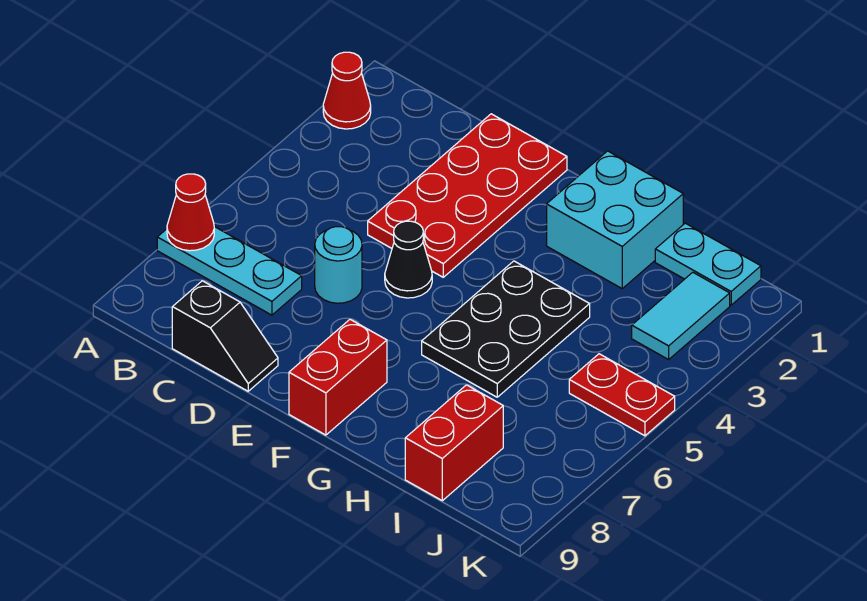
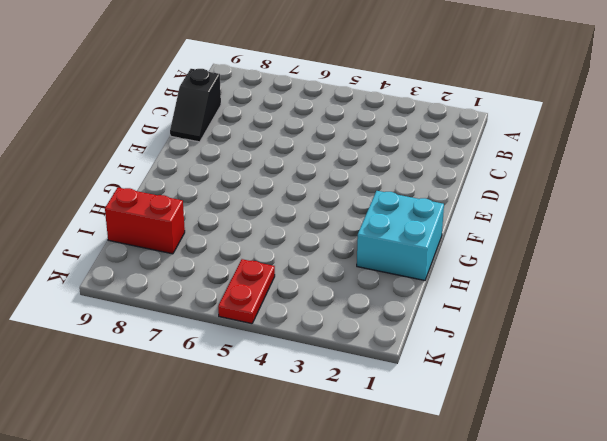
none -> red cone A2 level 1
none -> cyan plate A7:C7 level 1
none -> red plate D1:E4 level 1

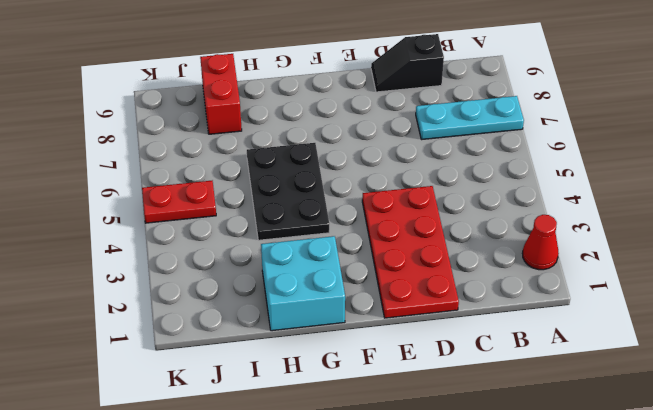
none -> cyan round brick D6 level 1
none -> black cone E5 level 1
none -> red brick F8:F9 level 1

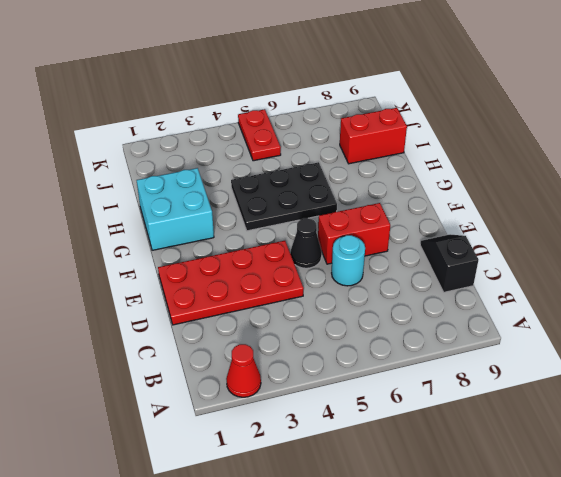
red brick E6:E7 level 1 -> red brick F8:F9 level 1
none -> cyan plate A7:C7 level 1
none -> cyan plate I1:J1 level 1
none -> cyan tile J2:J3 level 1

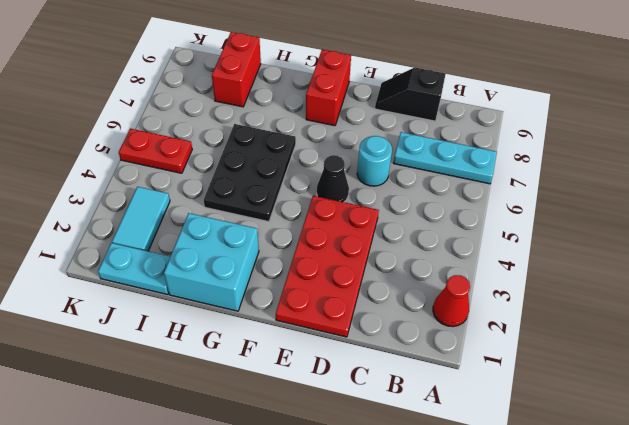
none -> red cone A7 level 2

